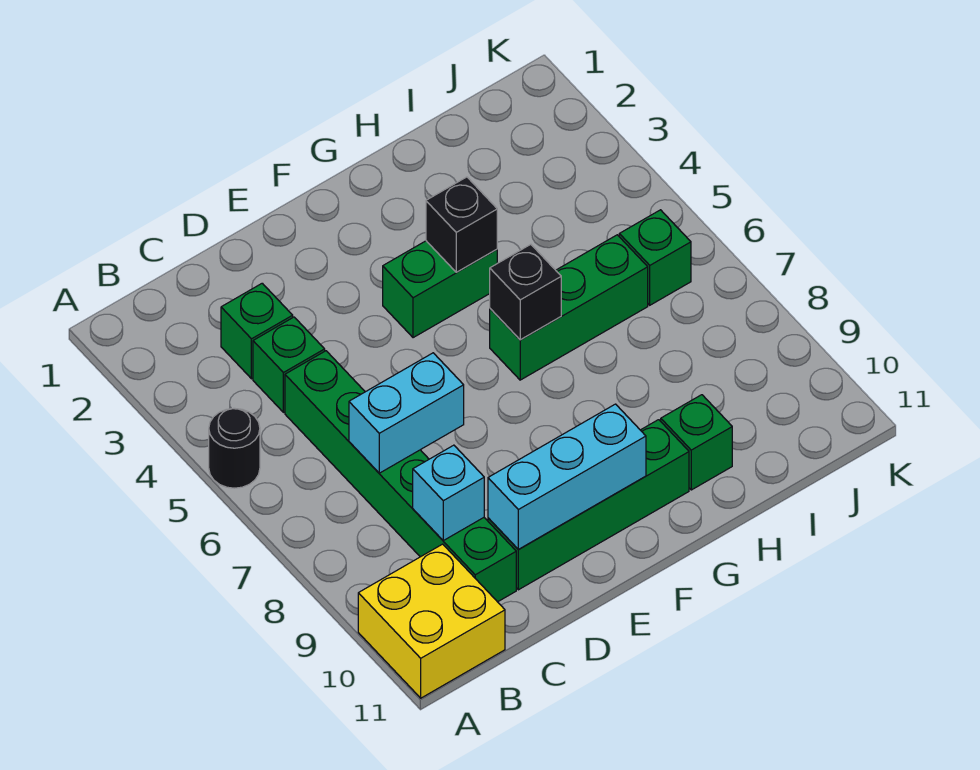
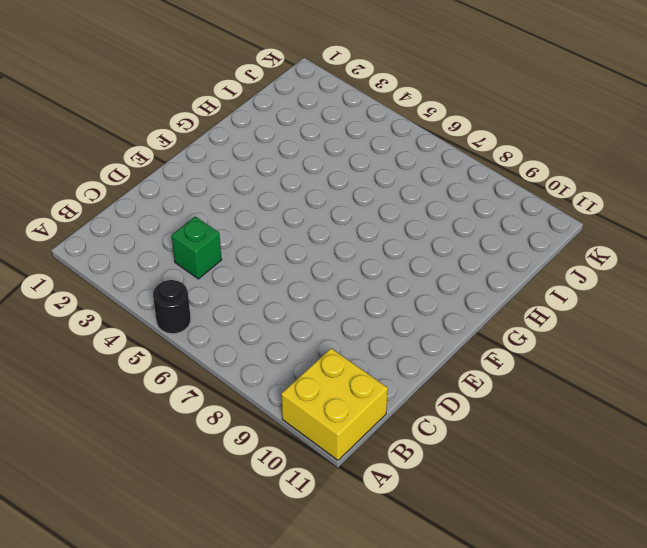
none -> green brick C3 level 1
none -> green brick C5:C10 level 1
none -> green brick D10:G10 level 1

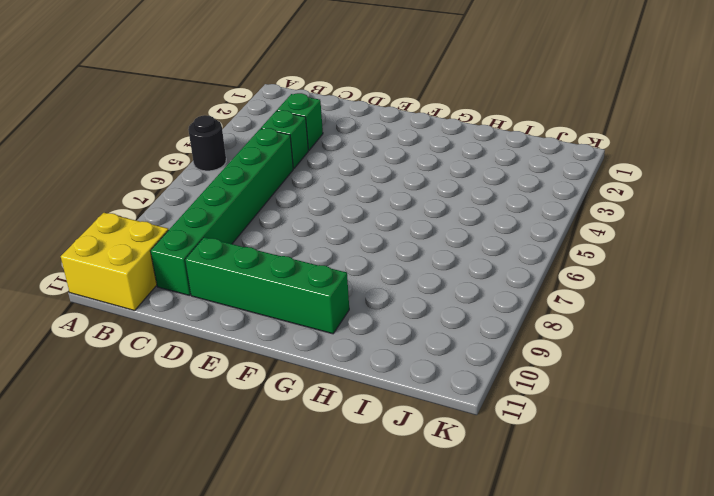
none -> green brick F4:G4 level 1
none -> green brick G6:I6 level 1
none -> green brick H10 level 1

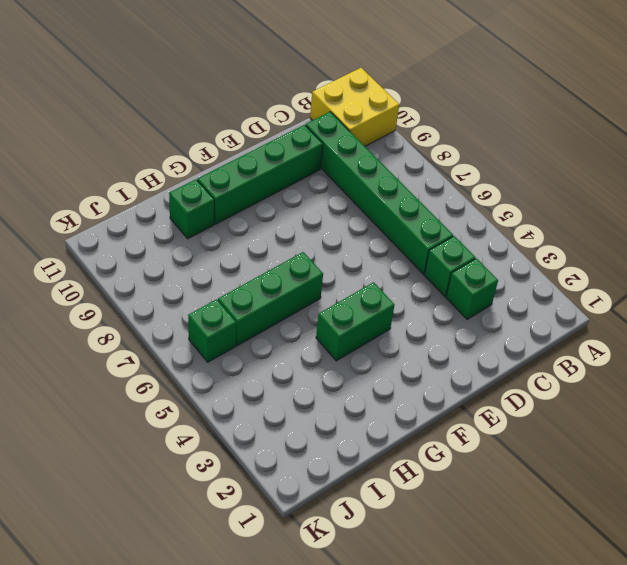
none -> black round brick A5 level 1
none -> cyan brick C7:D7 level 2
none -> cyan brick C9 level 2

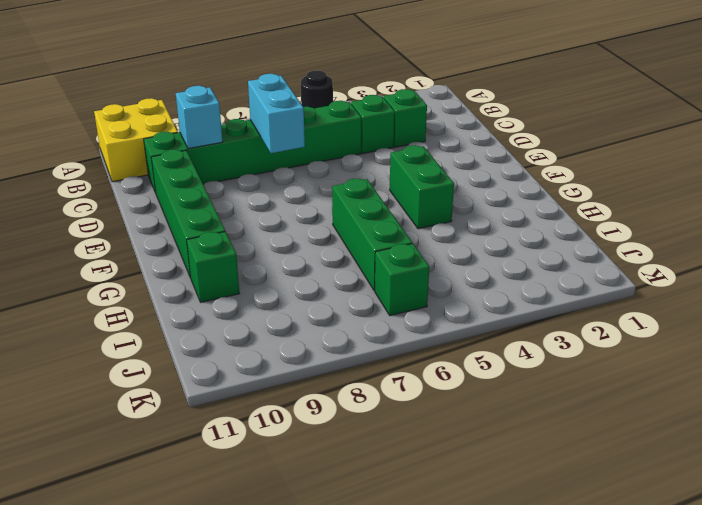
none -> cyan brick D10:F10 level 2
none -> black brick G4 level 2
none -> black brick G6 level 2

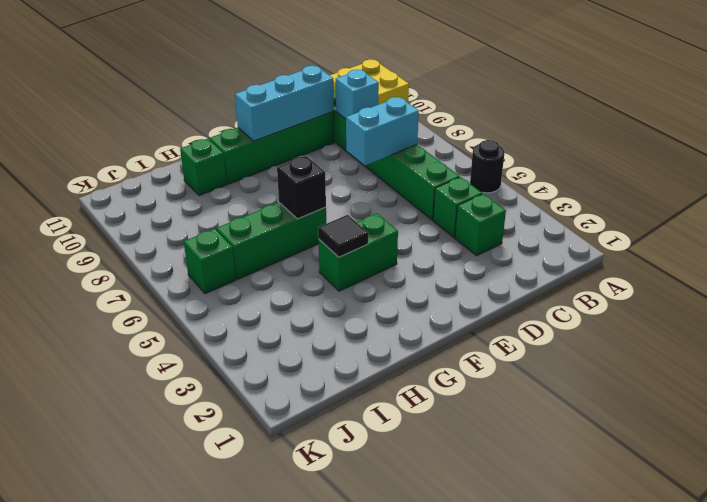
black tile G4 level 2 -> black brick G4 level 2

